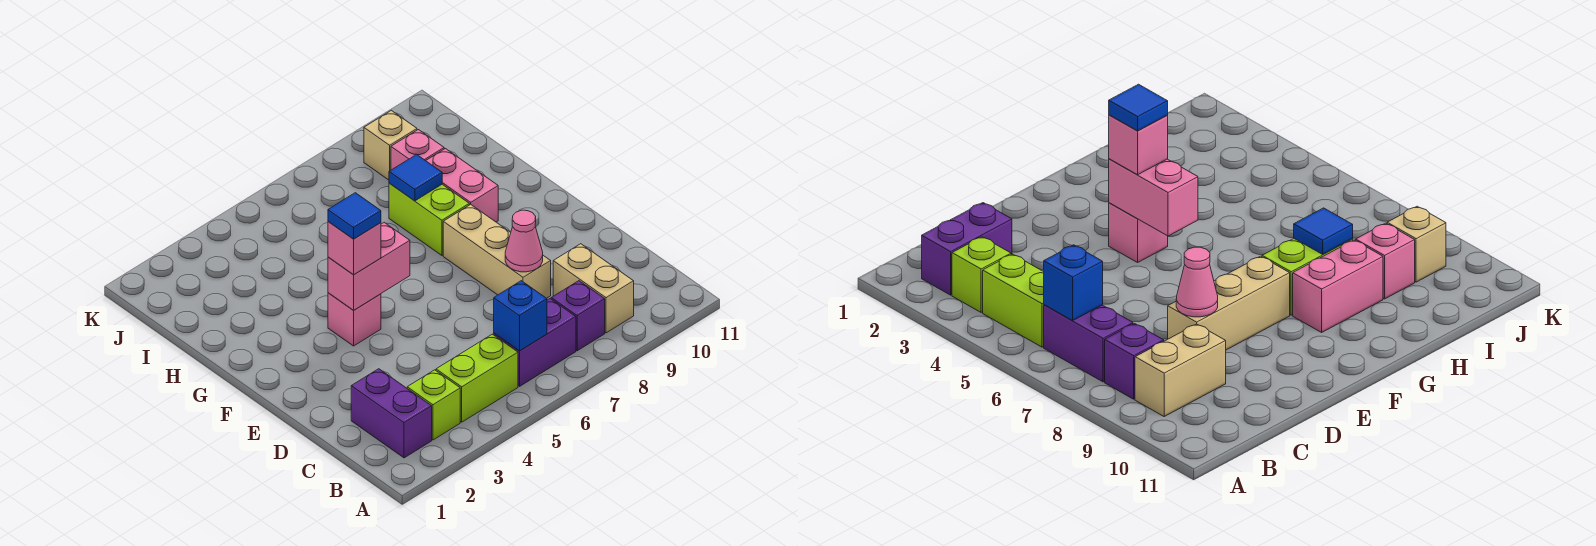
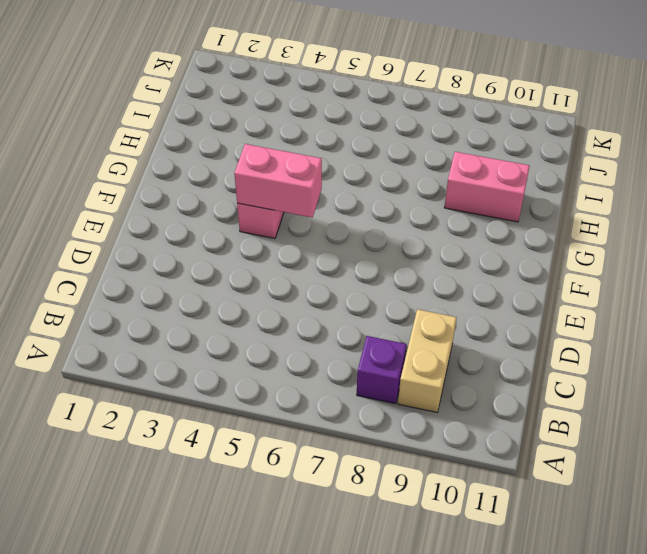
pink brick H9:H10 level 1 -> pink brick G9:H9 level 1
none -> purple brick B2:C2 level 1
none -> lime brick B3 level 1
none -> lime brick B4:B5 level 1

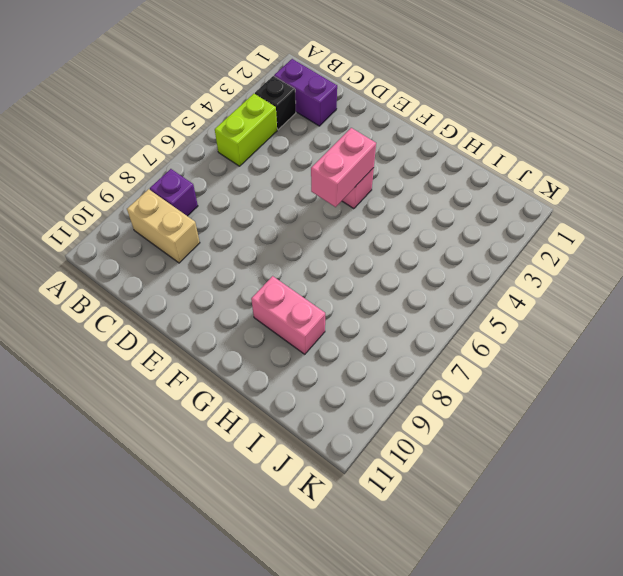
black brick B3 level 1 -> lime brick B3 level 1
none -> purple brick B6:B7 level 1
none -> tan brick D8:F8 level 1
none -> lime brick G8:H8 level 1

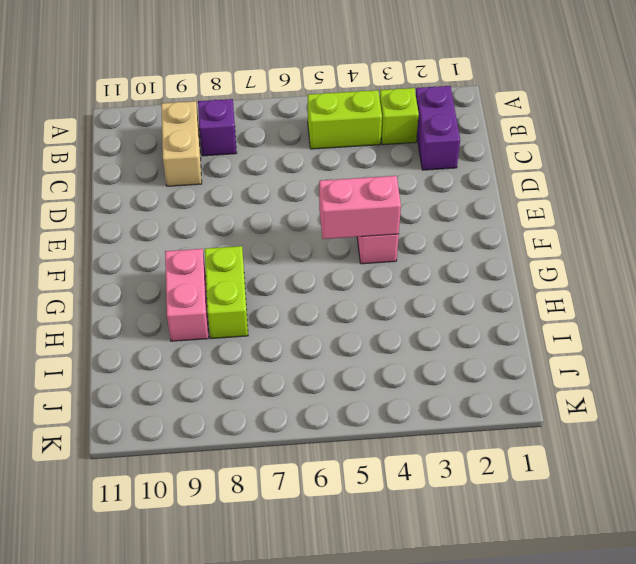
none -> purple brick B6:B7 level 1
none -> tan brick D8:F8 level 1
none -> pink brick I9 level 1

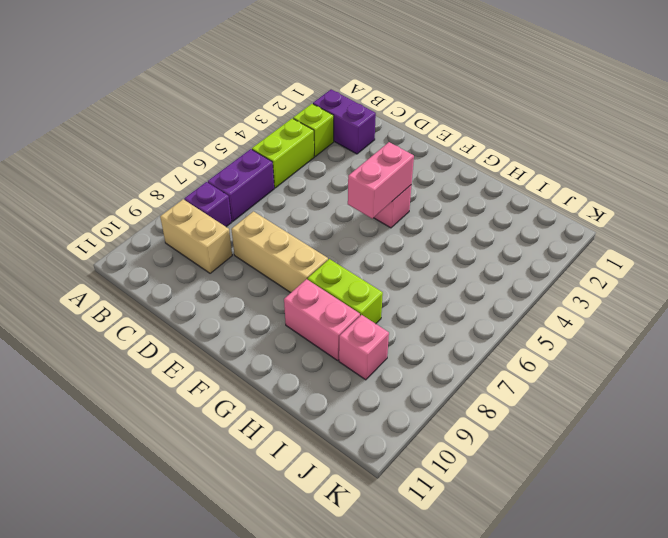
none -> tan brick J9 level 1
none -> blue brick B6 level 2
none -> pink cone D8 level 2

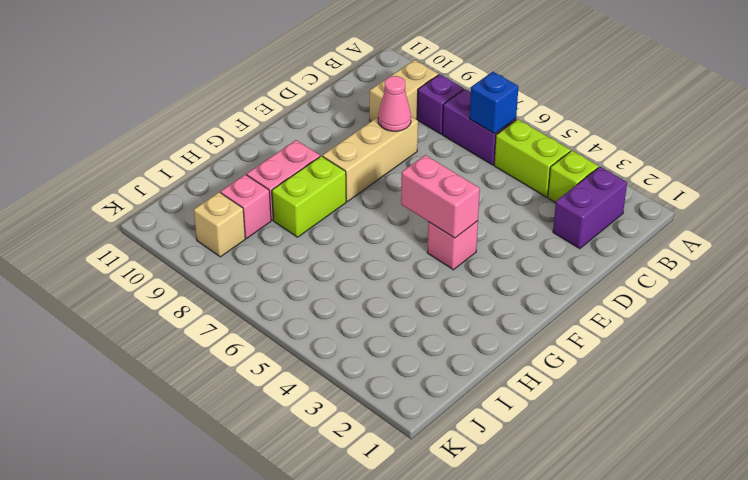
none -> blue tile H8 level 2
none -> pink brick F4 level 3
none -> blue tile F4 level 4

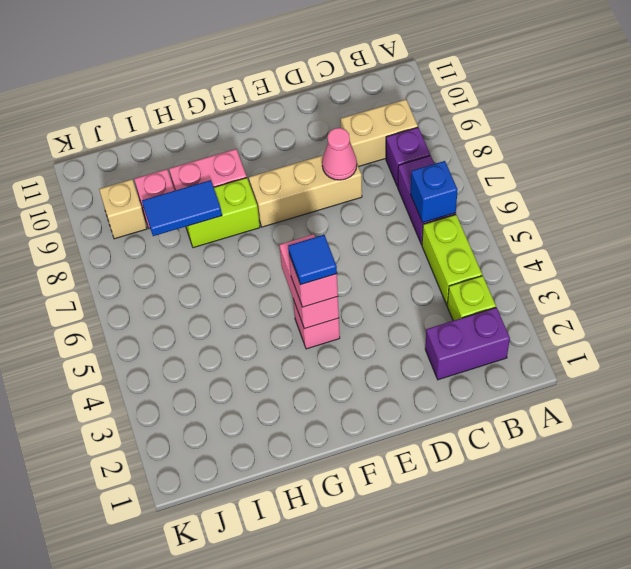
blue tile H8:I8 level 2 -> blue tile H8 level 2

